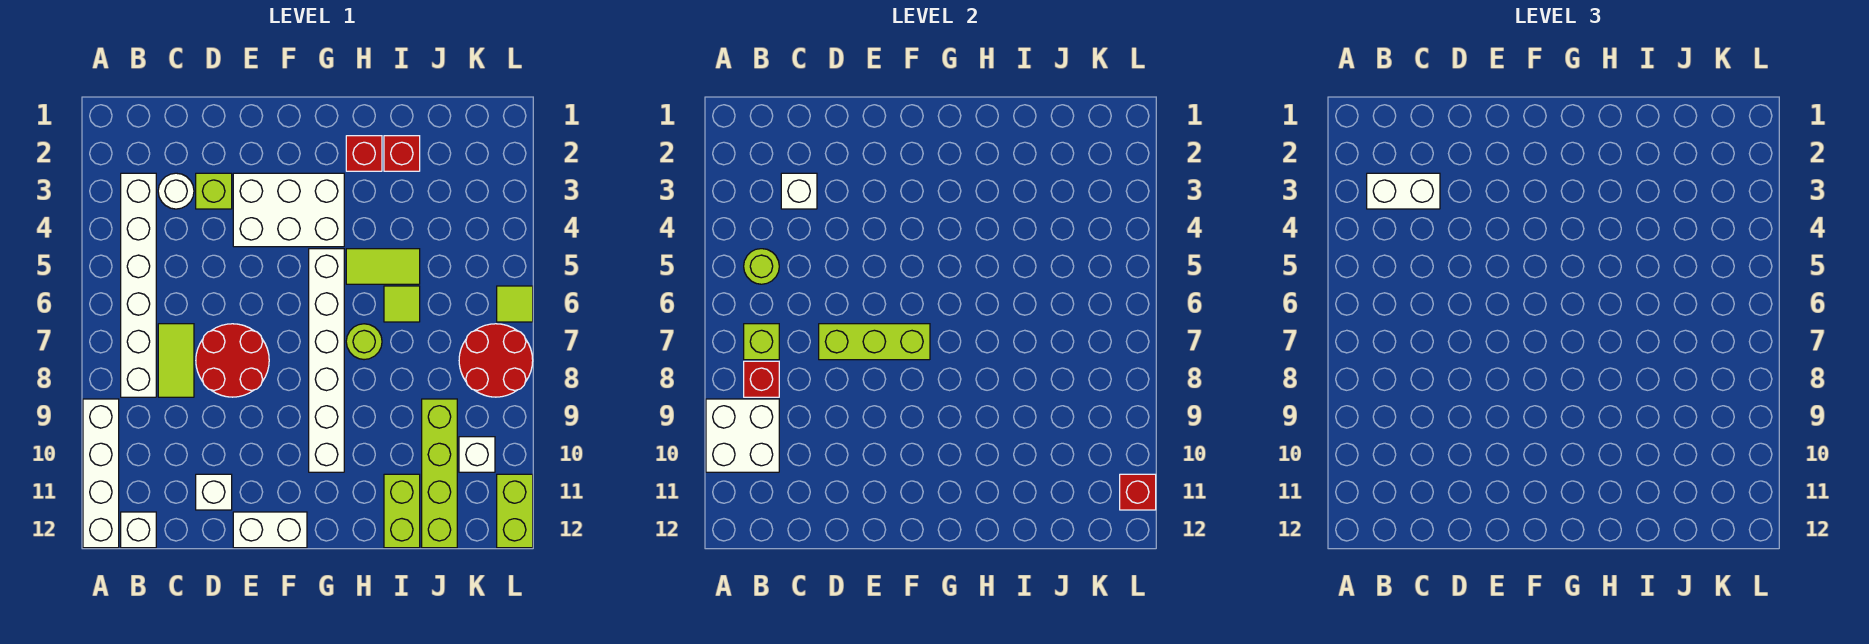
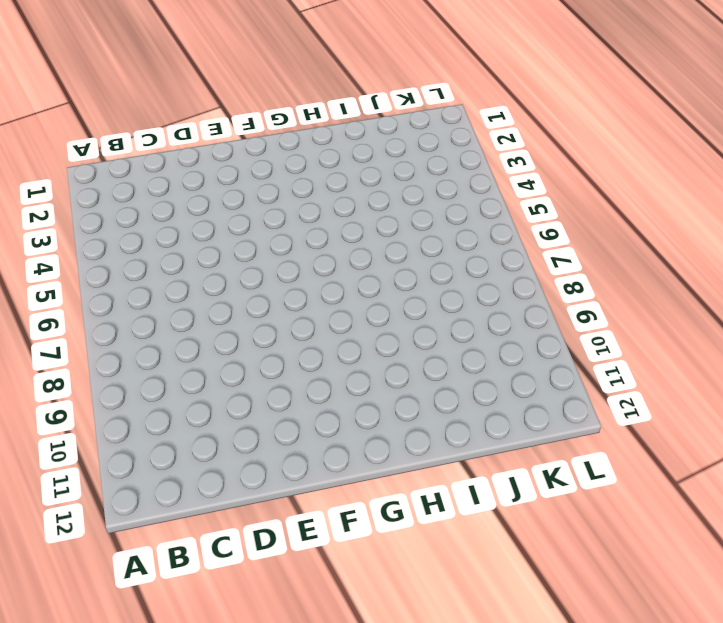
none -> white brick A9:A12 level 1
none -> white brick B3:B8 level 1
none -> white brick B12 level 1
none -> white round brick C3 level 1

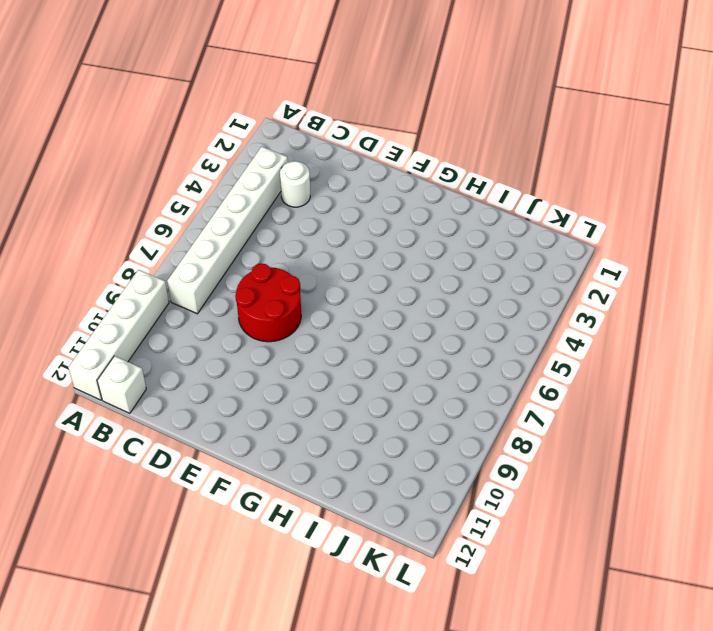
none -> lime tile C7:C8 level 1
none -> lime brick D3 level 1
none -> white brick D11 level 1
none -> white brick E3:G4 level 1

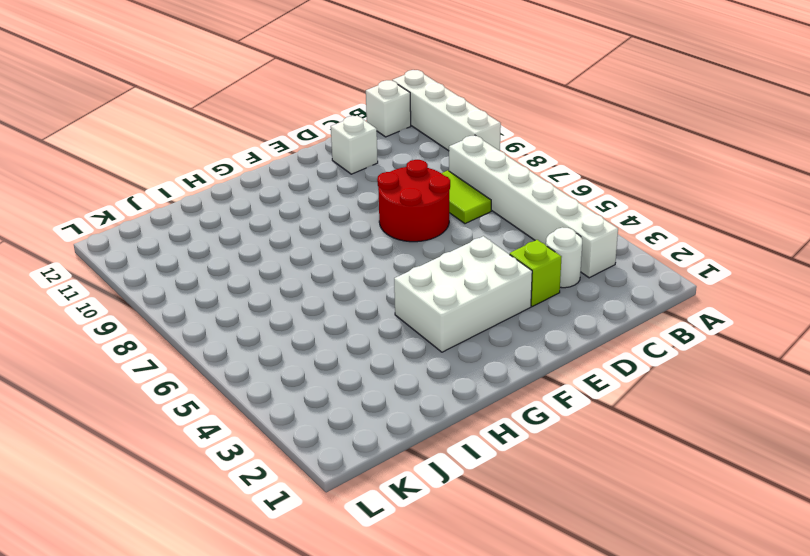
none -> white brick E12:F12 level 1
none -> white brick G5:G10 level 1
none -> red brick H2 level 1
none -> lime tile H5:I5 level 1

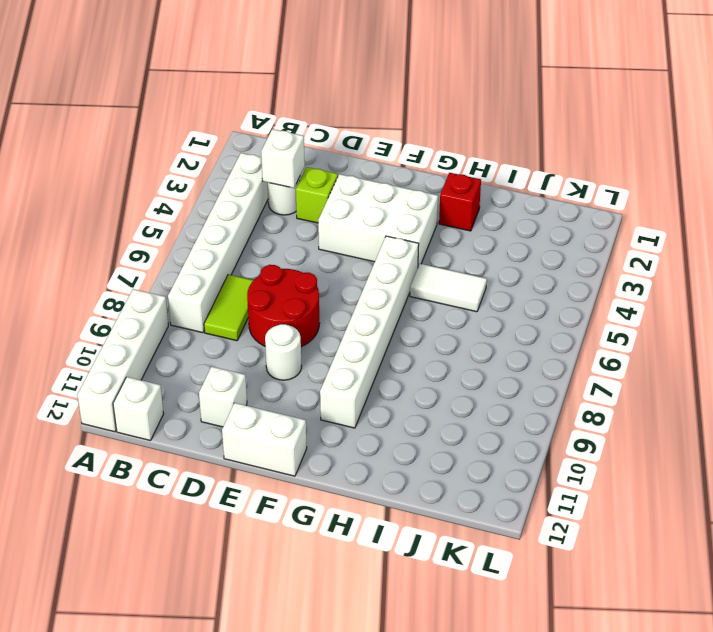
white round brick E9 level 1 -> none
white tile H5:I5 level 1 -> lime tile H5:I5 level 1
none -> lime round brick H7 level 1
none -> red brick I2 level 1
none -> lime tile I6 level 1
none -> lime brick I11:I12 level 1

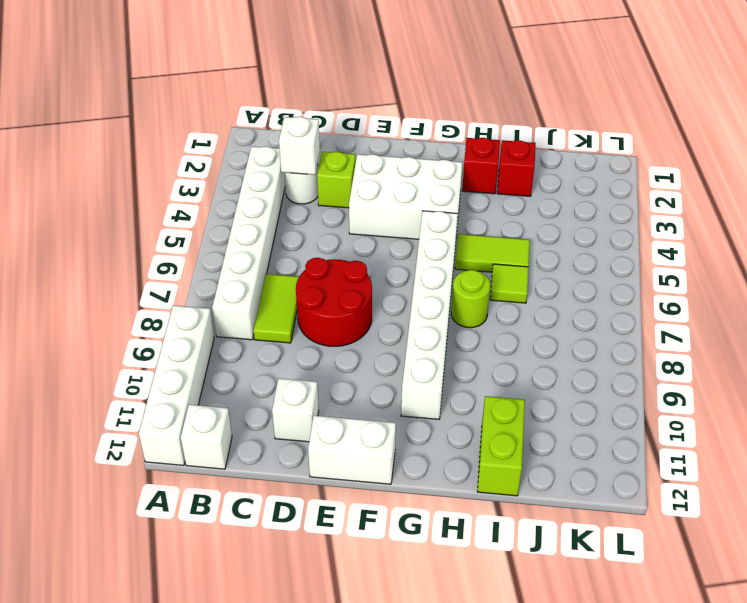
none -> lime brick J9:J12 level 1
none -> red round brick K7:L8 level 1
none -> white brick K10 level 1
none -> lime tile L6 level 1

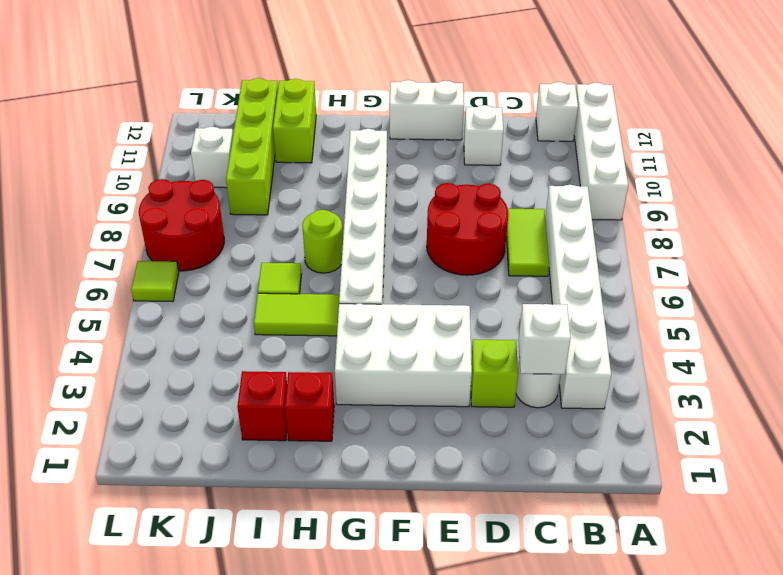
none -> lime brick L11:L12 level 1
none -> white brick A9:B10 level 2
none -> lime round brick B5 level 2
none -> lime brick B7 level 2

